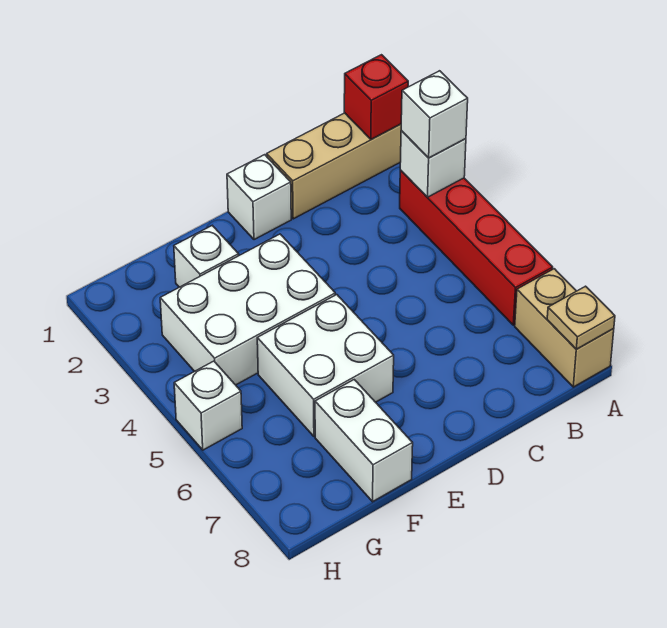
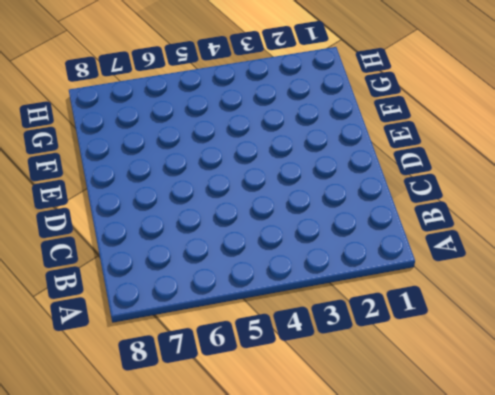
none -> tan brick A1:C1 level 1
none -> red brick A3:A6 level 1
none -> tan brick A7:A8 level 1

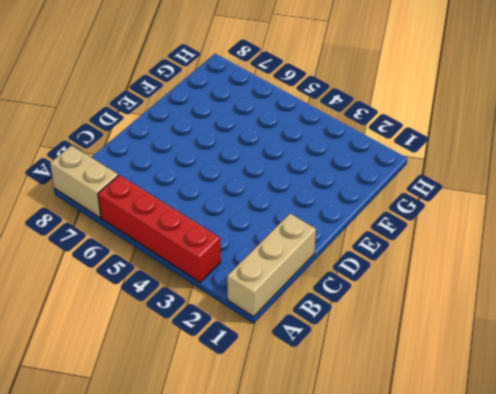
none -> white brick D1 level 1
none -> white brick E3:G4 level 1
none -> white brick E5:F6 level 1

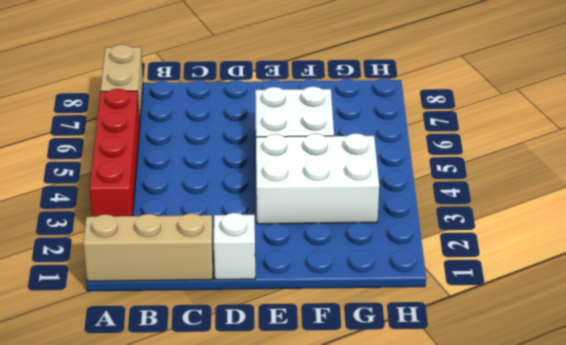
none -> white brick F2 level 1
none -> white brick F7:F8 level 1
none -> white brick H5 level 1

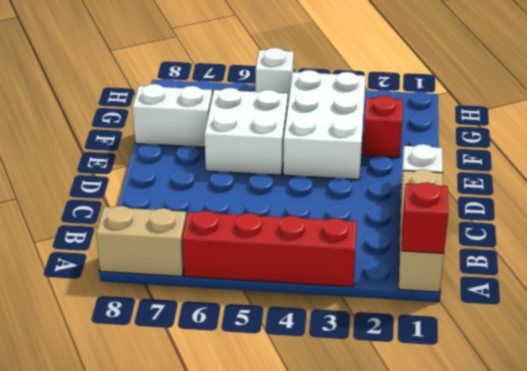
red brick F2 level 1 -> white brick F2 level 1
none -> white brick A3 level 2
none -> tan plate A8 level 2
none -> white brick A3 level 3

